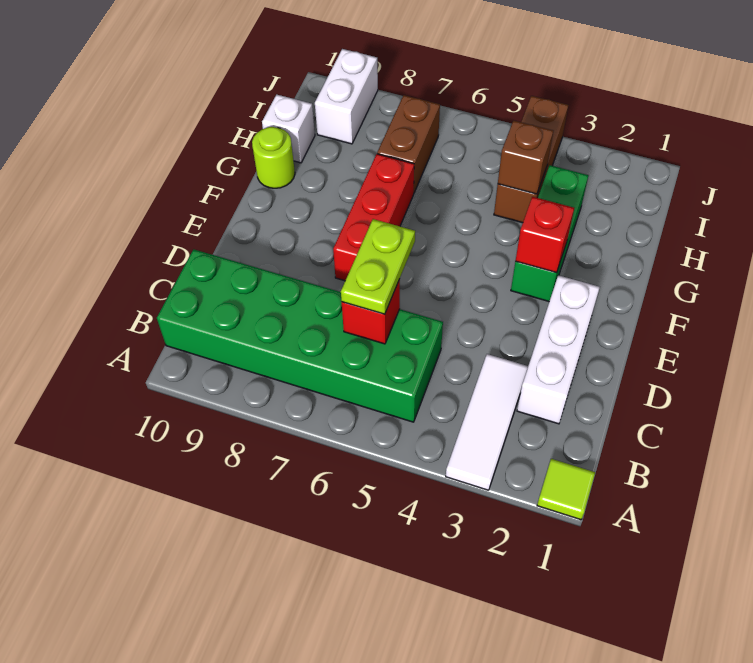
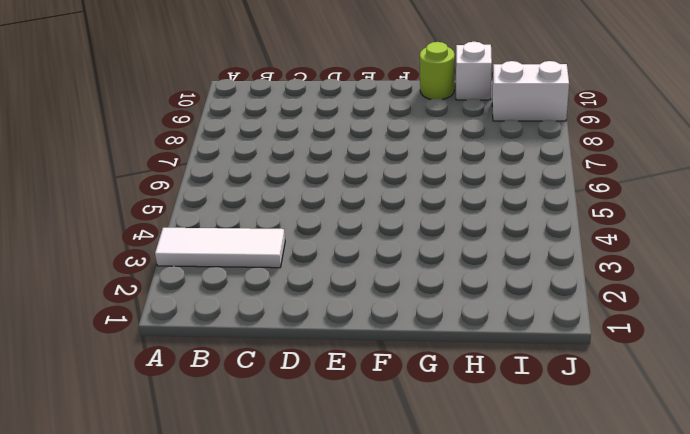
none -> lime tile A1 level 1
none -> green brick B5:C10 level 1
none -> white brick C2:E2 level 1

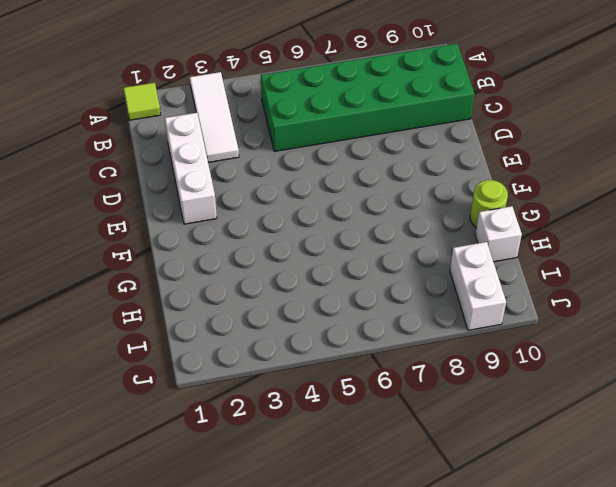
none -> red brick E7:G7 level 1
none -> green brick F3:H3 level 1
none -> brown brick H4:J4 level 1

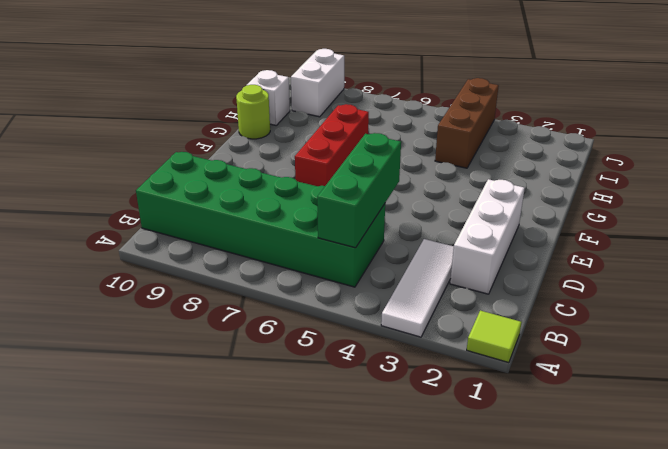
green brick B5:D5 level 2 -> green brick F3:H3 level 1
none -> brown brick H7:I7 level 1
none -> red brick C6 level 2
none -> red brick F3 level 2

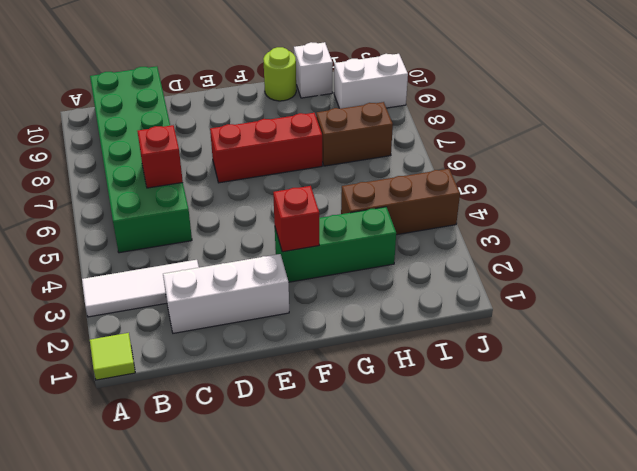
none -> brown brick H4 level 2
none -> lime plate C6:D6 level 3

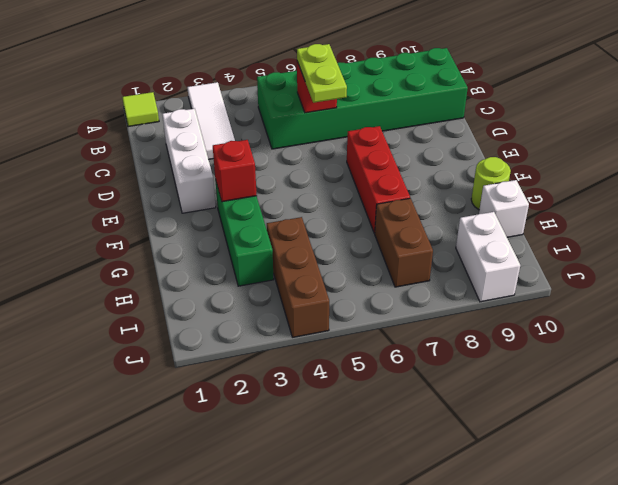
none -> brown brick H4 level 2

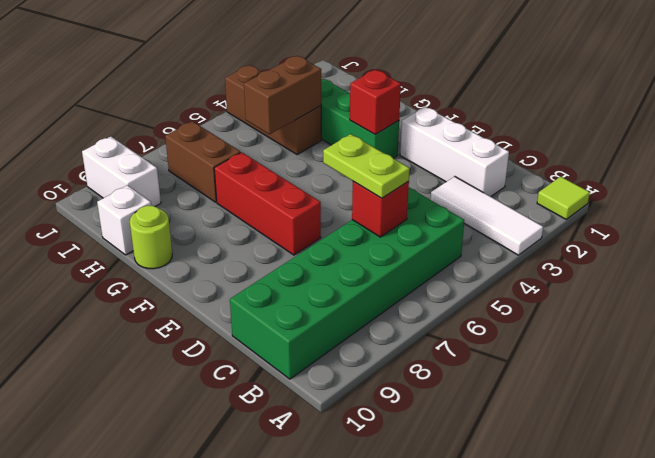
brown brick H4:H5 level 2 -> brown brick H4 level 2

